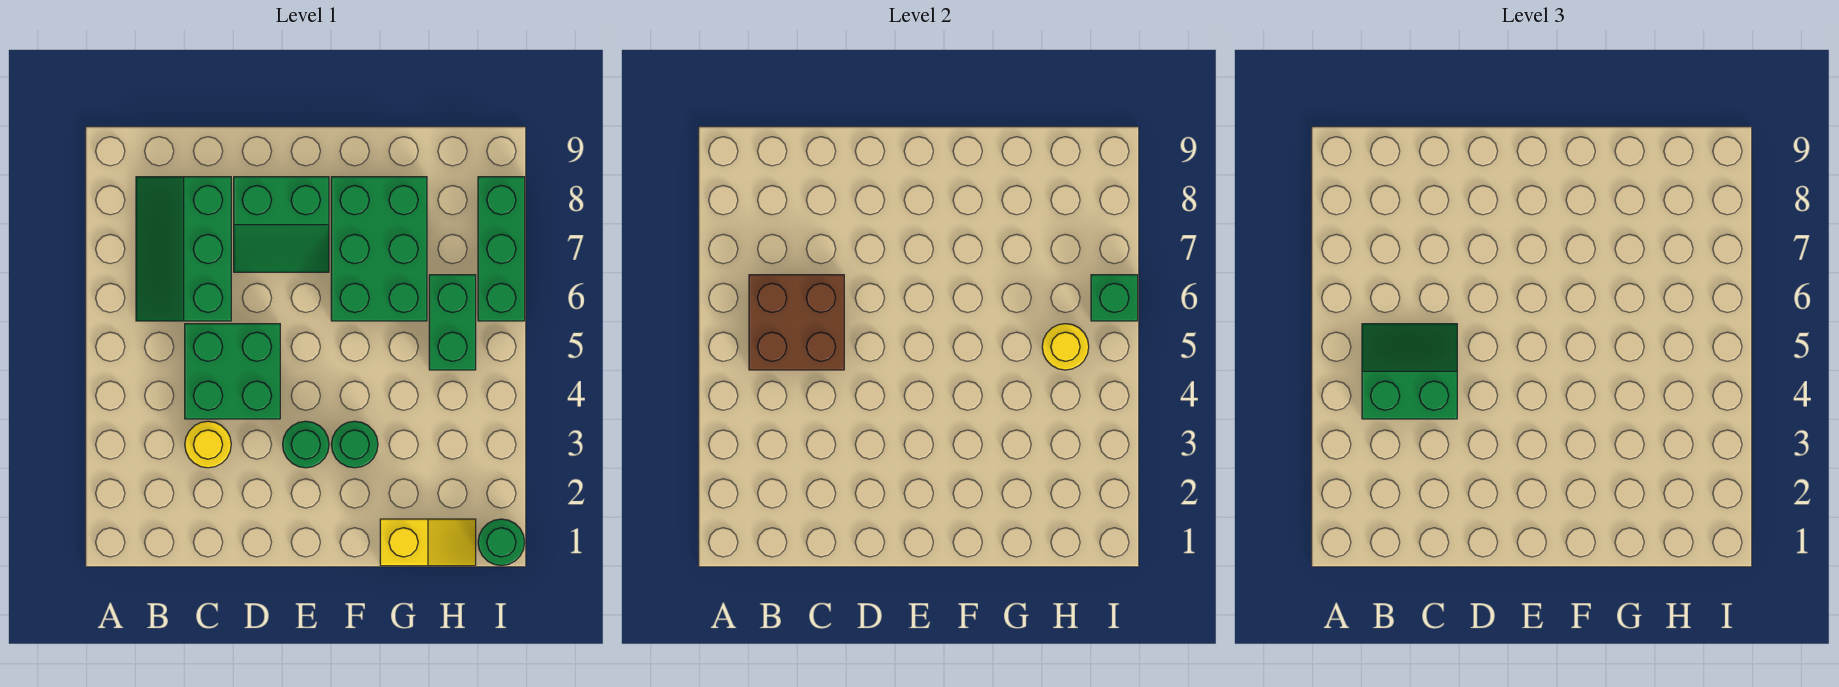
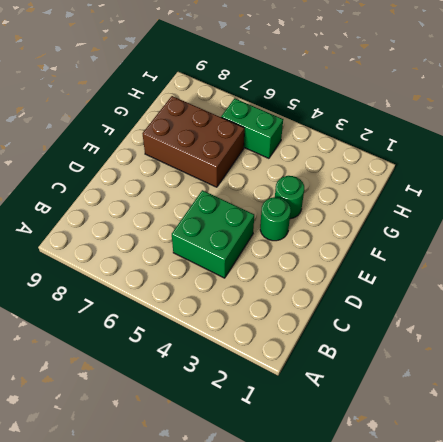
brown brick F6:G8 level 1 -> green brick F6:G8 level 1
none -> green slope B6:C8 level 1 top C
none -> yellow round brick C3 level 1
none -> green slope D7:E8 level 1 top 8

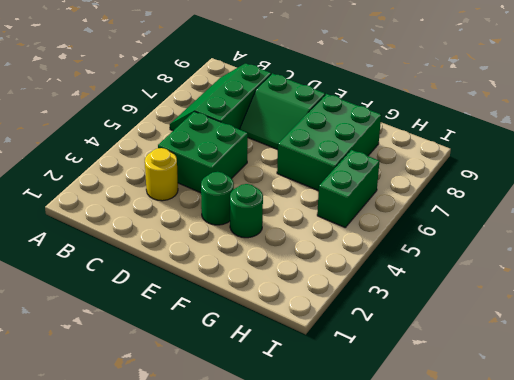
none -> yellow slope G1:H1 level 1 top G
none -> green round brick I1 level 1
none -> green brick I6:I8 level 1

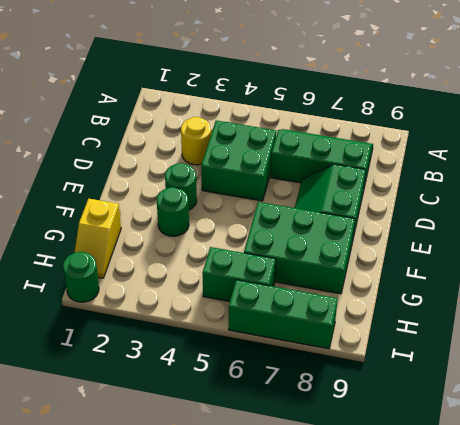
none -> brown brick B5:C6 level 2
none -> yellow round brick H5 level 2
none -> green brick I6 level 2

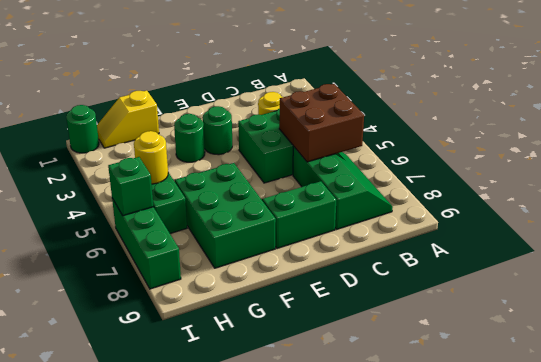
none -> green slope B4:C5 level 3 top 4

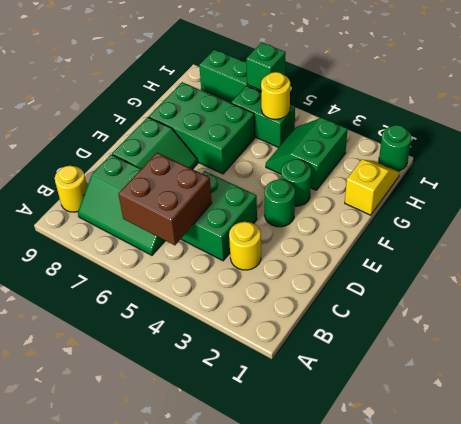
yellow round brick B9 level 1 -> none
green slope G3:H4 level 1 top 3 -> green slope B4:C5 level 3 top 4

